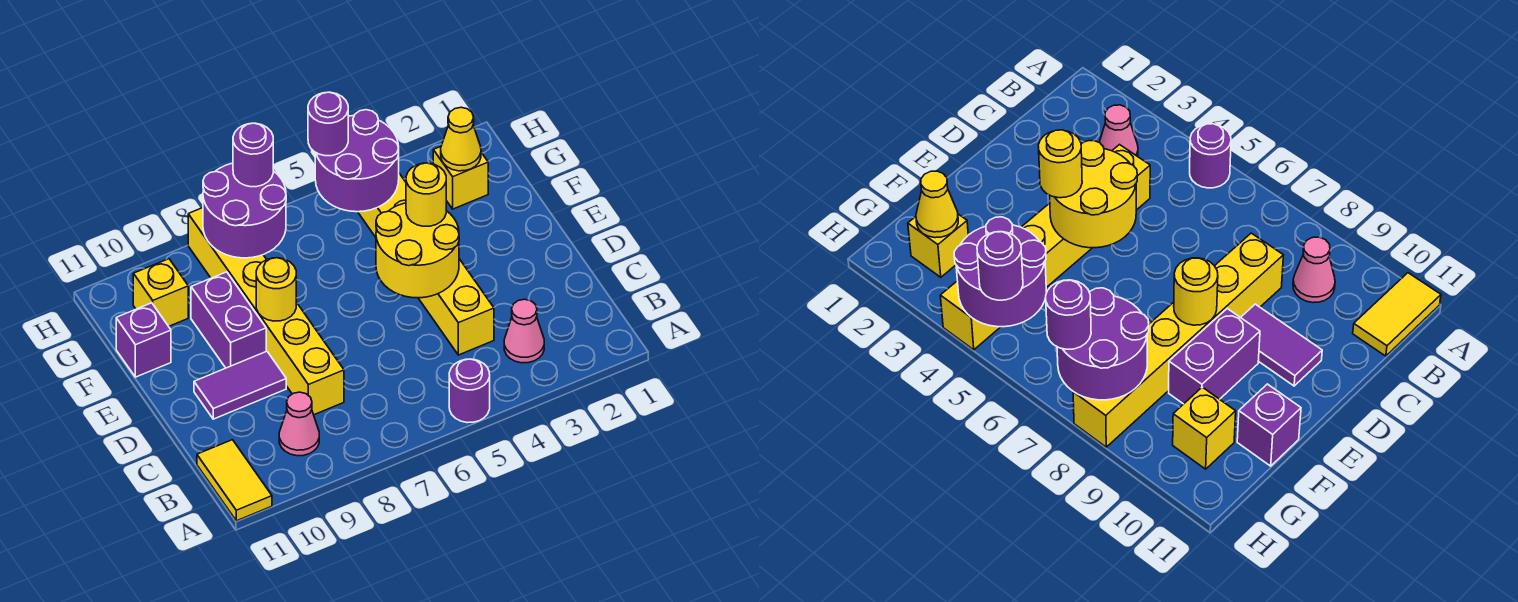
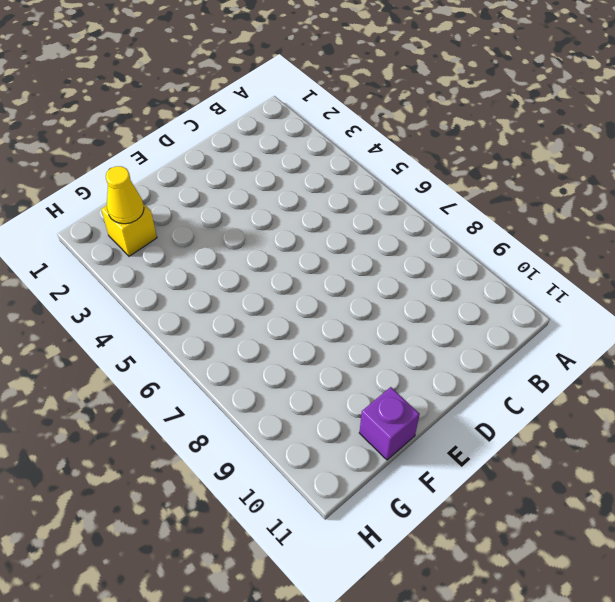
none -> purple round brick A5 level 1
none -> yellow tile A11:B11 level 1
none -> pink cone B3 level 1

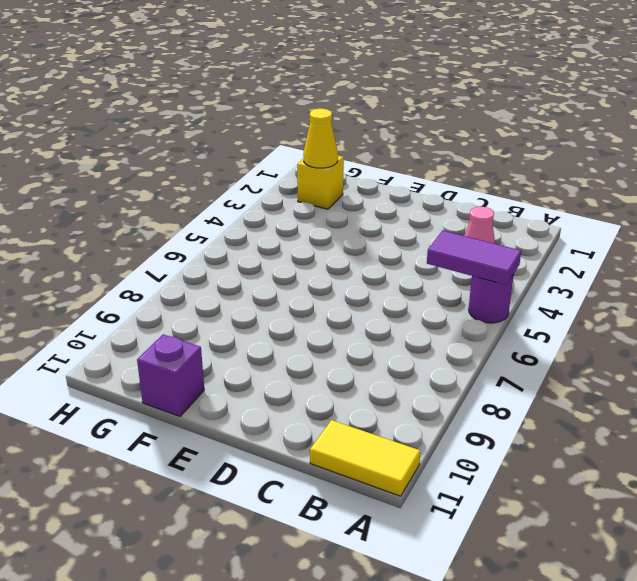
purple tile A5:B5 level 2 -> purple tile D9:D10 level 1
none -> pink cone B9 level 1
none -> yellow brick C4:H4 level 1
none -> yellow brick C8:H8 level 1

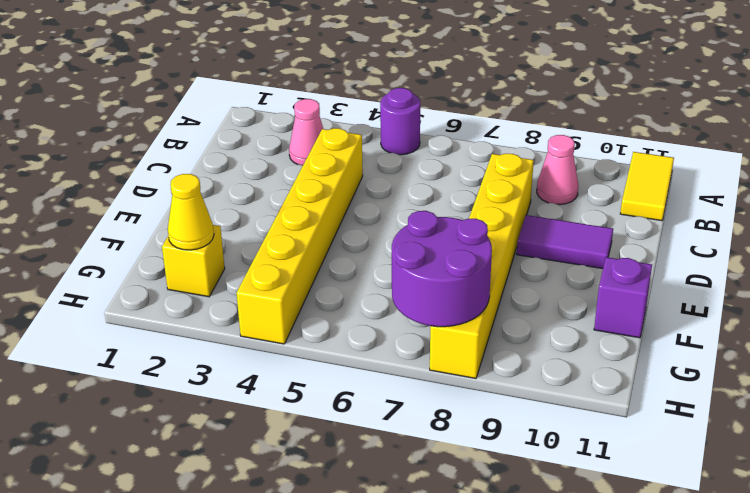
none -> purple brick E9:F9 level 1
none -> yellow brick G10 level 1
none -> yellow round brick D4:E5 level 2

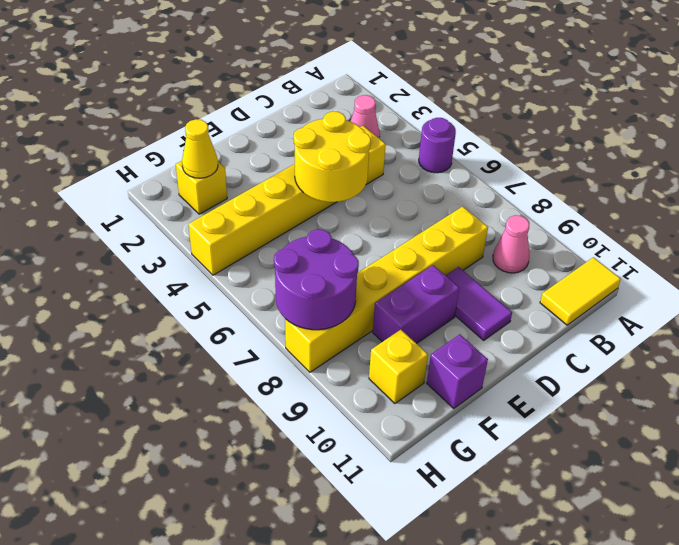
none -> yellow round brick E8 level 2
none -> purple round brick G4:H5 level 2
none -> yellow round brick E4 level 3

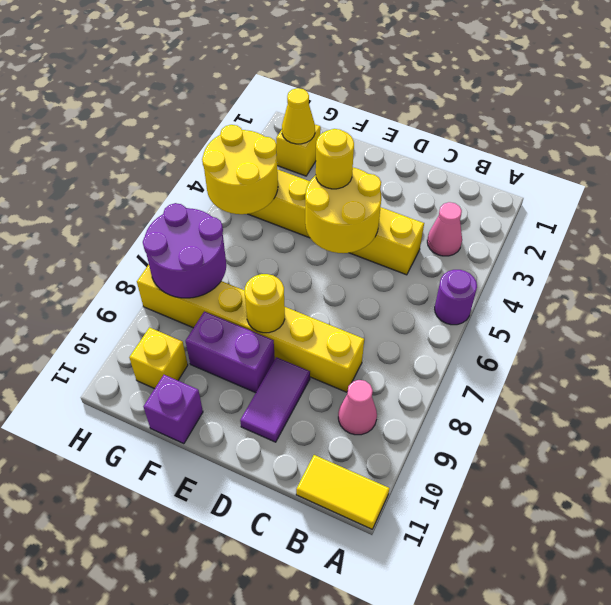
yellow round brick G4:H5 level 2 -> purple round brick G4:H5 level 2
none -> purple round brick H5 level 3
none -> purple round brick H7 level 3

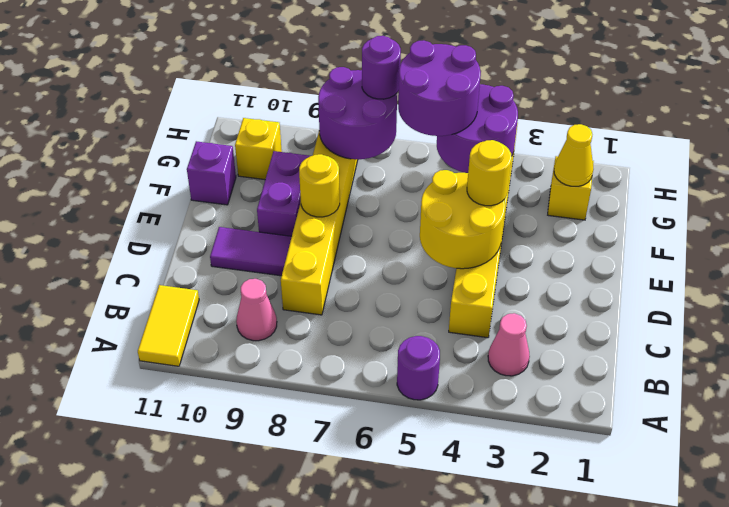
purple round brick G5:H6 level 3 -> purple round brick H5 level 3

